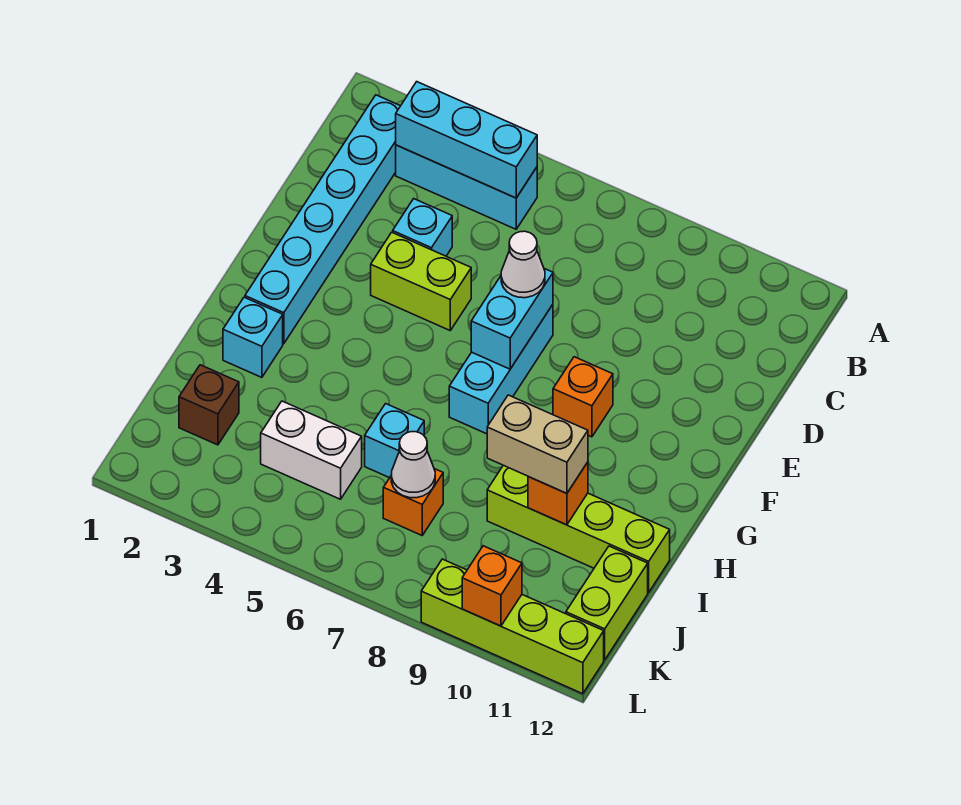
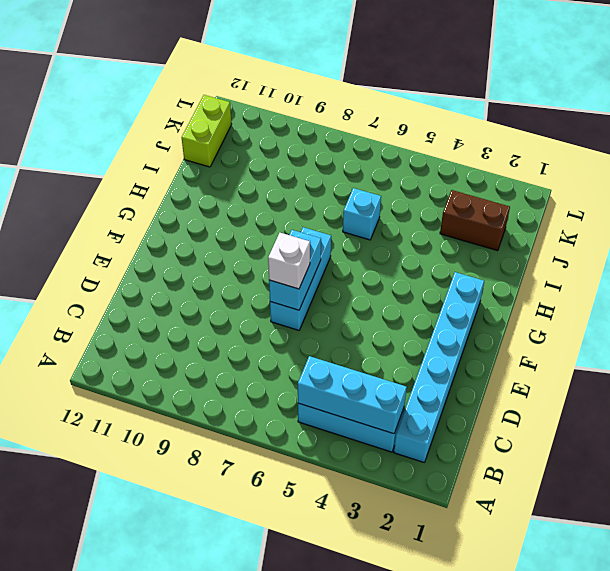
white brick E7 level 3 -> white cone E7 level 3
brown brick J2:J3 level 1 -> brown brick J2 level 1
none -> cyan brick D4 level 1
none -> lime brick E4:E5 level 1
none -> orange brick F9 level 1

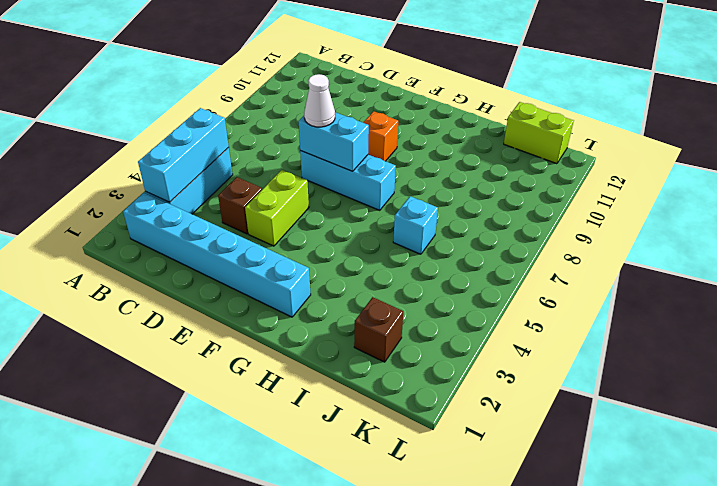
brown brick D4 level 1 -> cyan brick D4 level 1
none -> cyan brick H2 level 1
none -> lime brick I9:I12 level 1
none -> white brick J4:J5 level 1

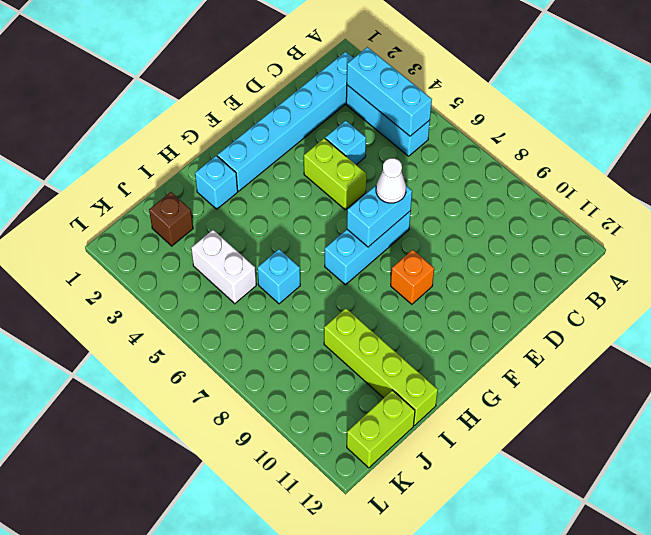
none -> orange brick J7 level 1
none -> lime brick L9:L12 level 1
none -> orange brick I10 level 2

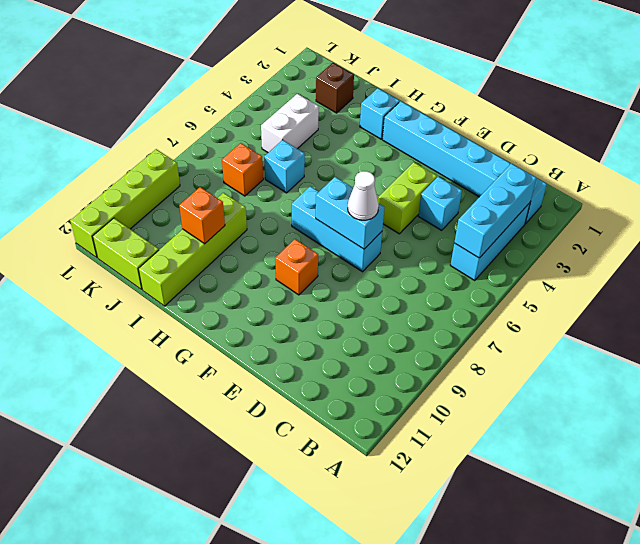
none -> white cone J7 level 2
none -> orange brick L10 level 2
none -> tan brick I9:I10 level 3

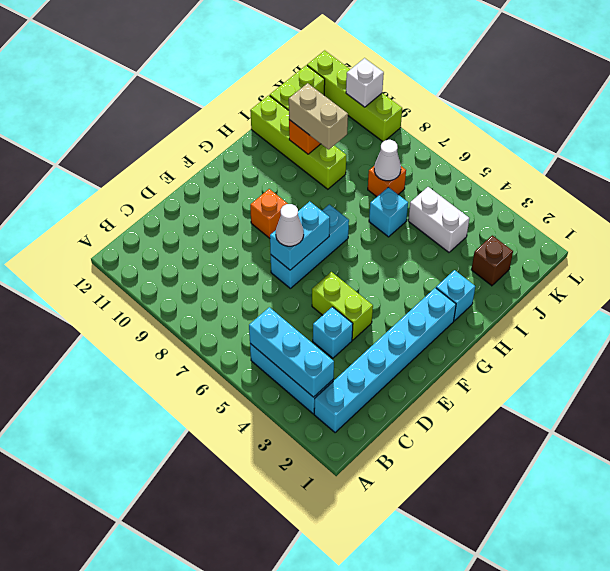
white brick L10 level 2 -> orange brick L10 level 2

